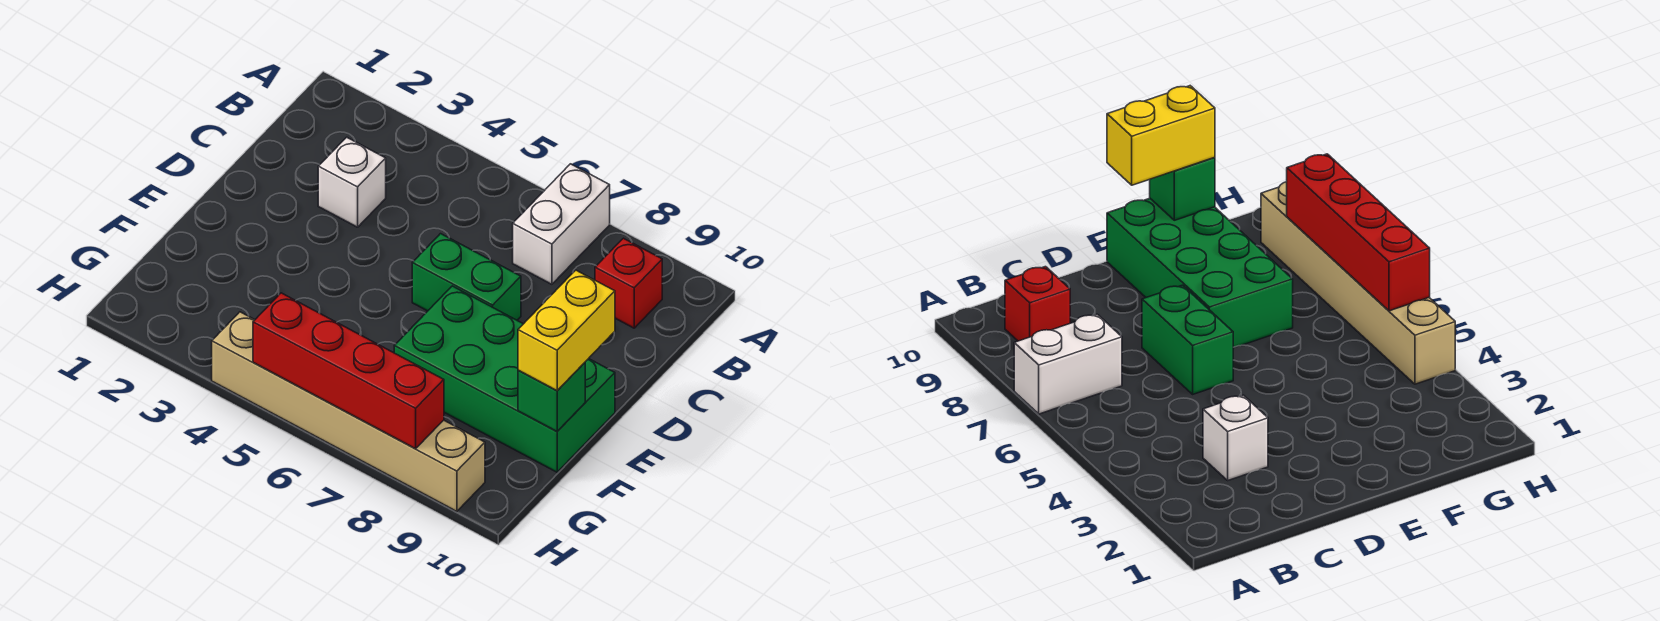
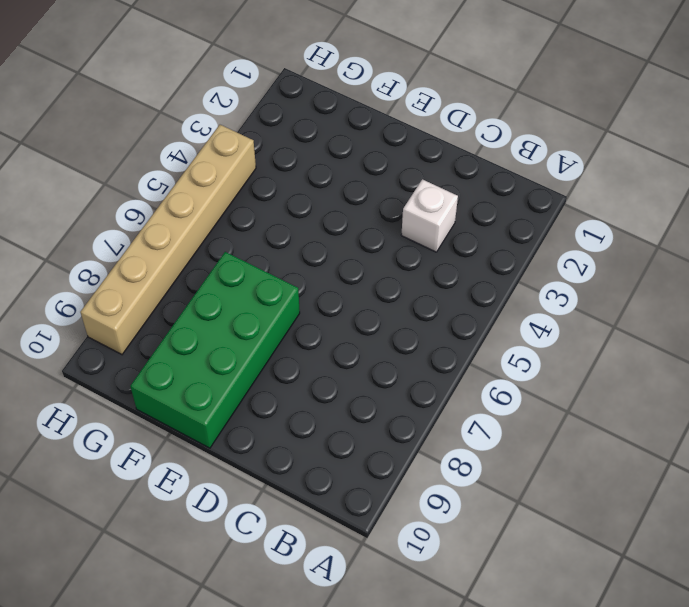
none -> white brick A7:B7 level 1
none -> red brick B9 level 1

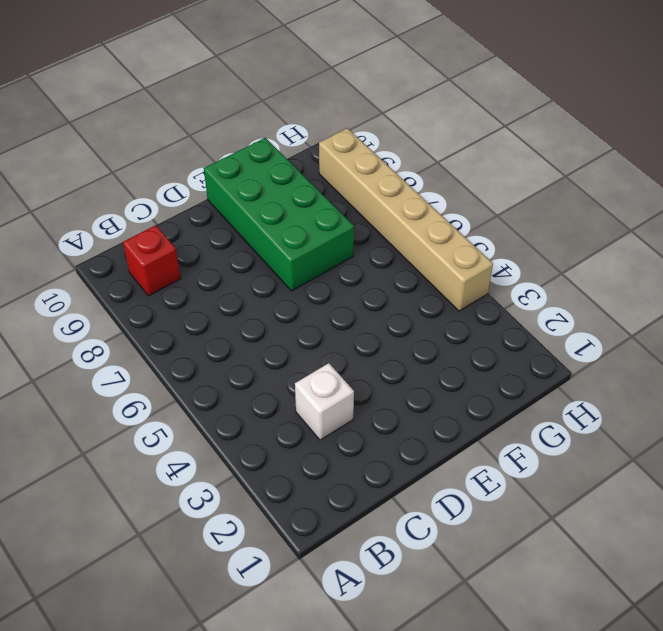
none -> white brick A7:B7 level 1
none -> green brick D6:D7 level 1

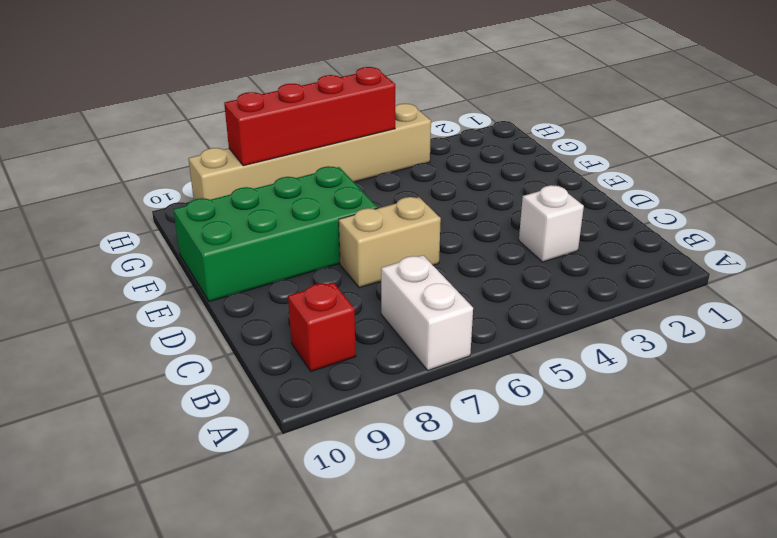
tan brick D6:D7 level 1 -> green brick D6:D7 level 1
none -> green brick F10 level 2
none -> yellow brick E10:F10 level 3

